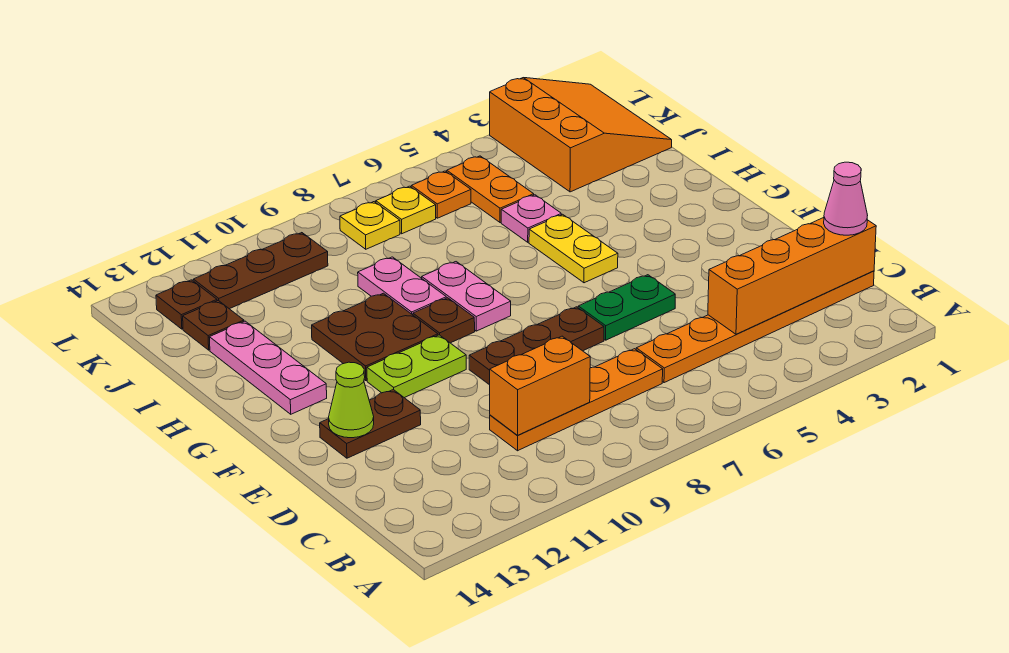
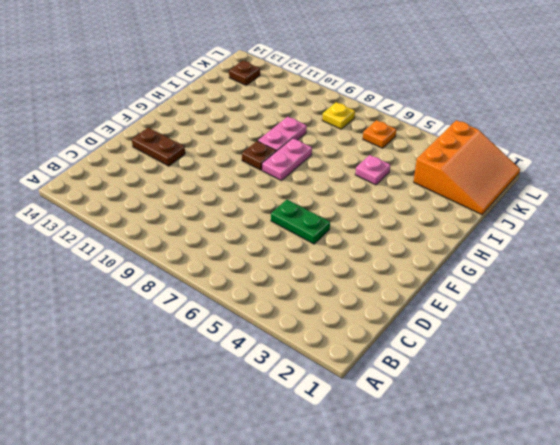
none -> orange plate C1:C6 level 1
none -> orange plate C7:C10 level 1
none -> brown plate E7:E9 level 1

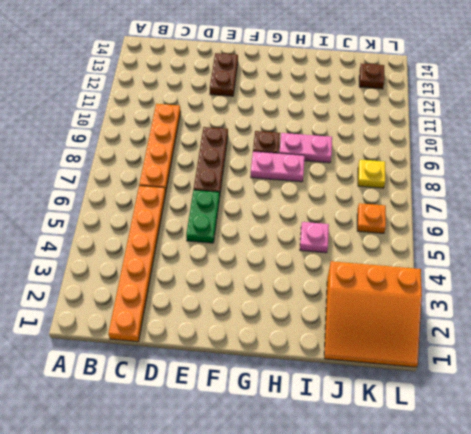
none -> lime plate F10:F11 level 1
none -> yellow plate G5:H5 level 1
none -> brown plate G10:H11 level 1

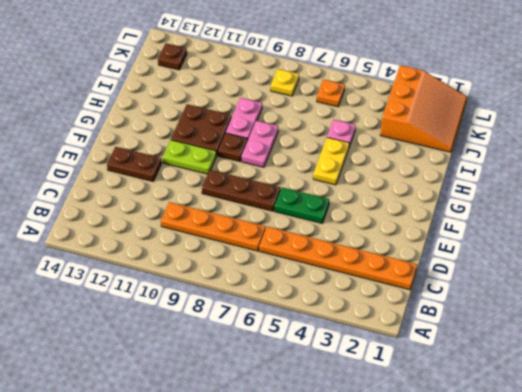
none -> pink plate G13:I13 level 1
none -> orange plate J5:K5 level 1
none -> brown plate J13 level 1

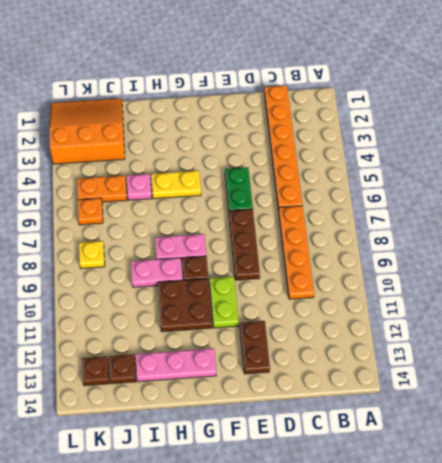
none -> yellow plate K7 level 1
none -> brown plate K10:K12 level 1
none -> orange brick C1:C4 level 2

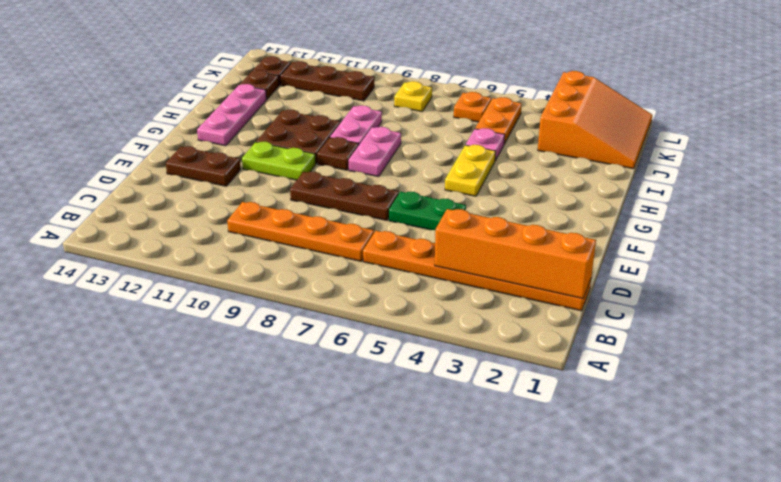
none -> yellow plate K7 level 1
none -> orange brick C9:C10 level 2
none -> lime cone E13 level 2

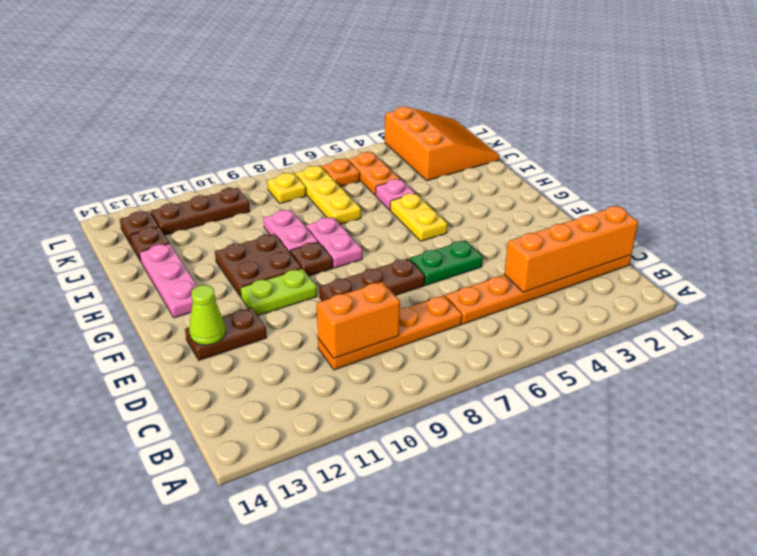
yellow plate I7:K7 level 1 -> yellow plate K7 level 1
none -> pink cone C1 level 3

